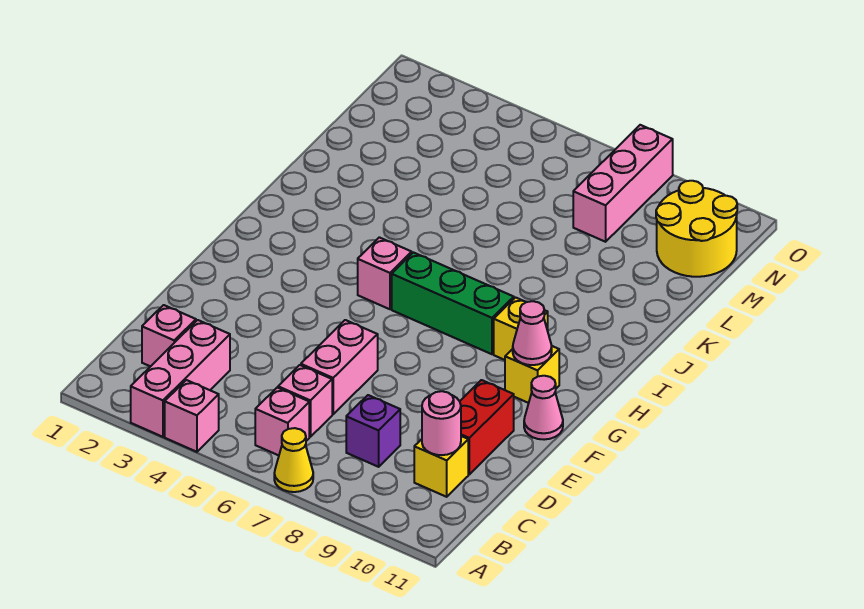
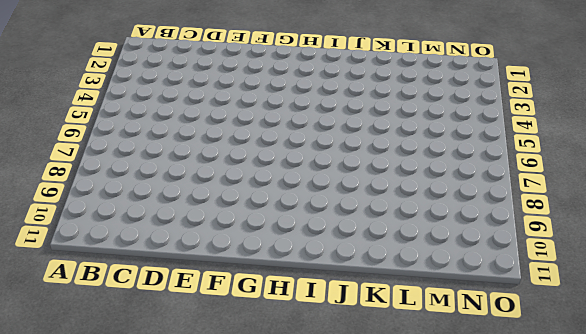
none -> pink brick A3:C3 level 1
none -> pink brick A4 level 1
none -> yellow cone A7 level 1

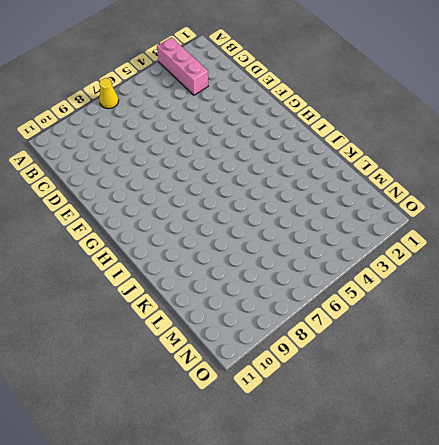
none -> pink brick A4 level 1
none -> pink brick B6 level 1
none -> pink brick C2 level 1

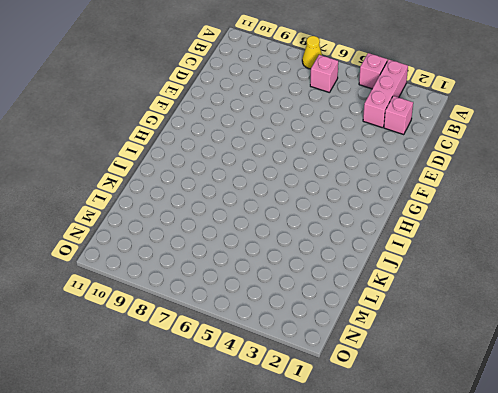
none -> pink brick C6 level 1
none -> purple brick C8 level 1
none -> yellow brick C10 level 1

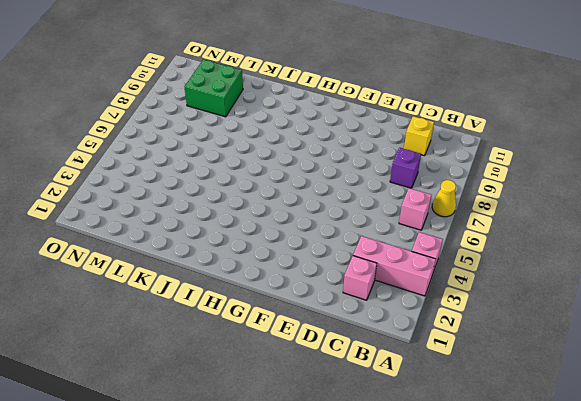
green brick L9:M10 level 1 -> yellow round brick M10:N11 level 1
none -> pink brick C6 level 1
none -> pink brick D6:E6 level 1
none -> red brick D10:E10 level 1

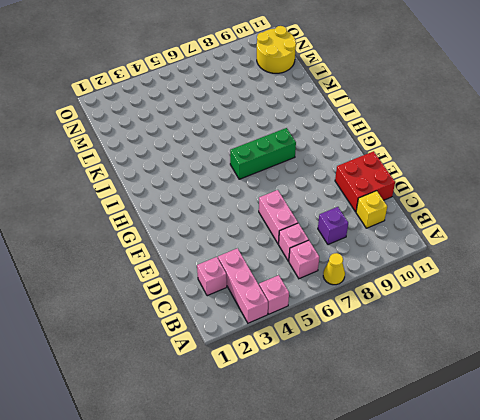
red brick D10:E11 level 1 -> red brick D10:E10 level 1
none -> pink cone F11 level 1
none -> yellow brick G10 level 1
none -> pink brick H5 level 1

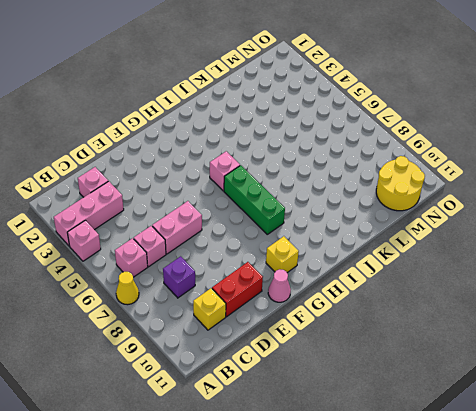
none -> yellow brick H9 level 1
none -> pink brick M8:O8 level 1
none -> pink round brick C10 level 2

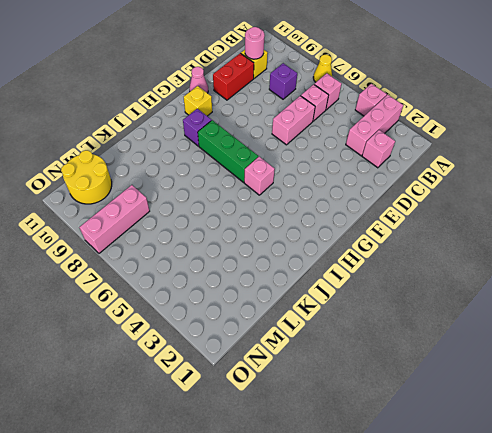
purple brick H9 level 1 -> yellow brick H9 level 1
none -> pink cone G10 level 2

